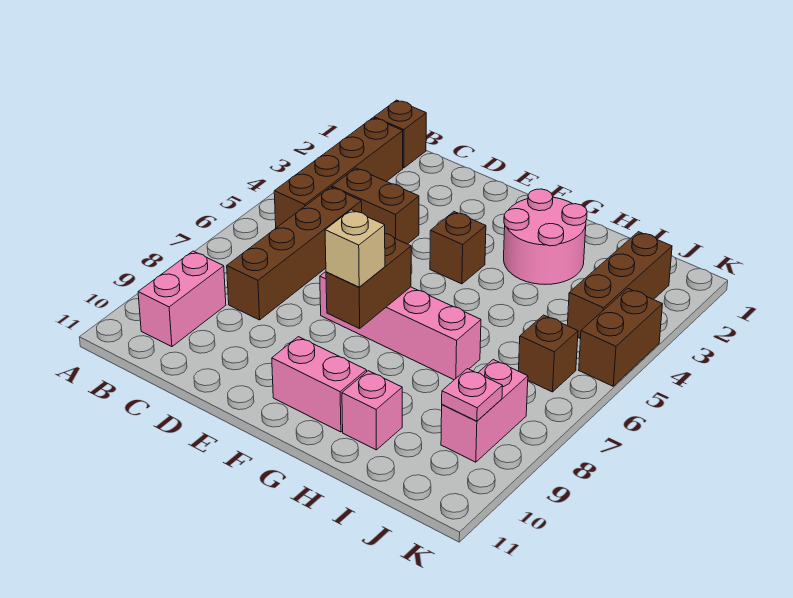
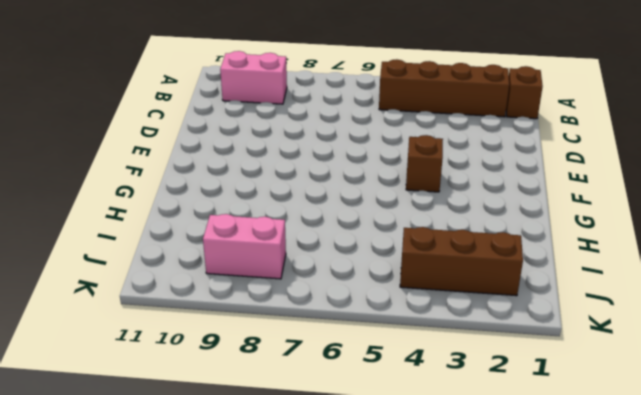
none -> brown brick C4:D4 level 1
none -> brown brick C5:C8 level 1
none -> pink brick E7:H7 level 1

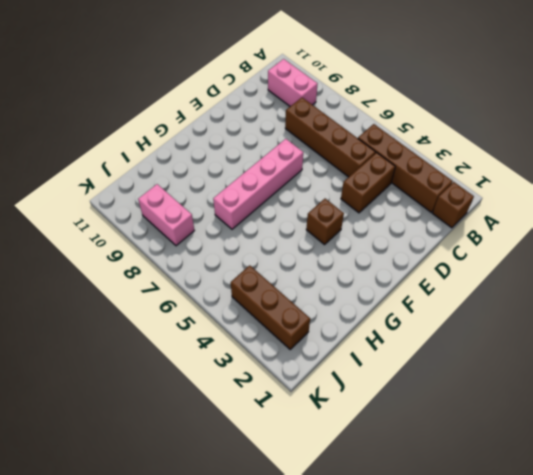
none -> pink brick F10:G10 level 1
none -> pink round brick G2:H3 level 1
none -> pink brick H10 level 1

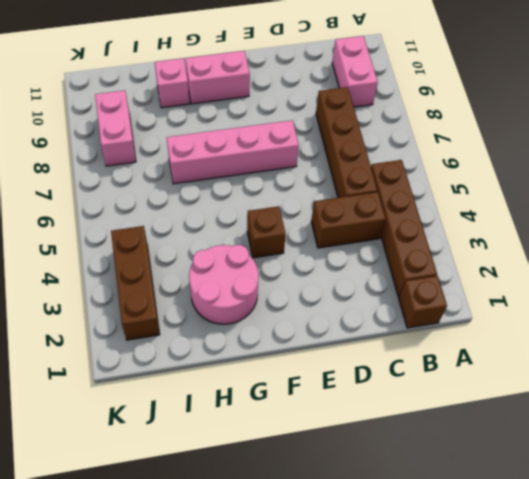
none -> brown brick J6 level 1
none -> brown brick K4:K5 level 1
none -> brown brick F7:F8 level 2

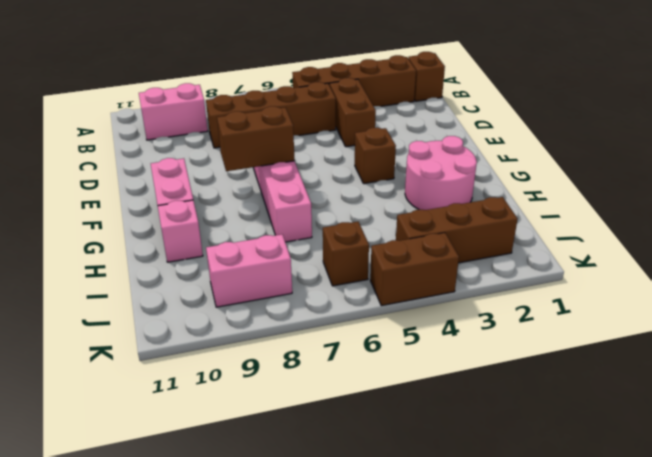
none -> pink plate J9 level 2
none -> tan brick F8 level 3

